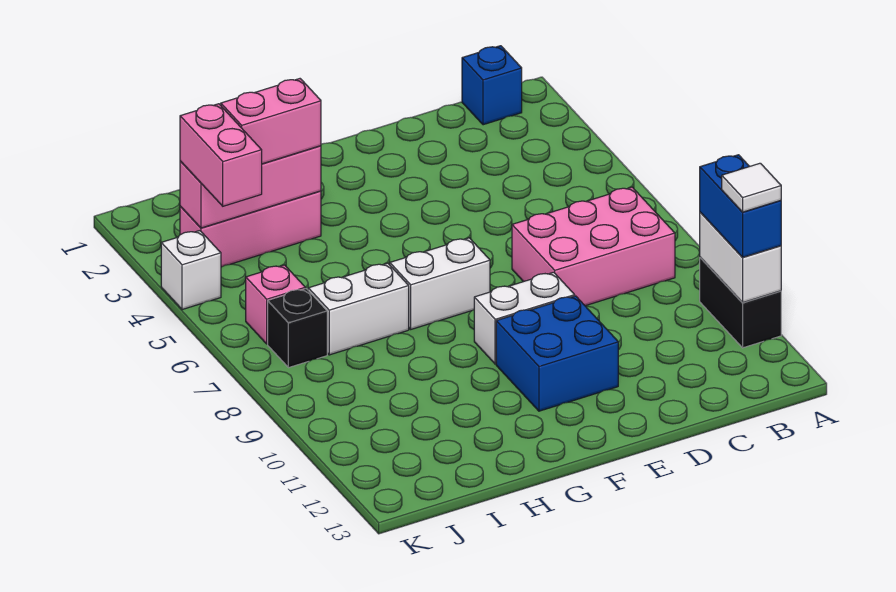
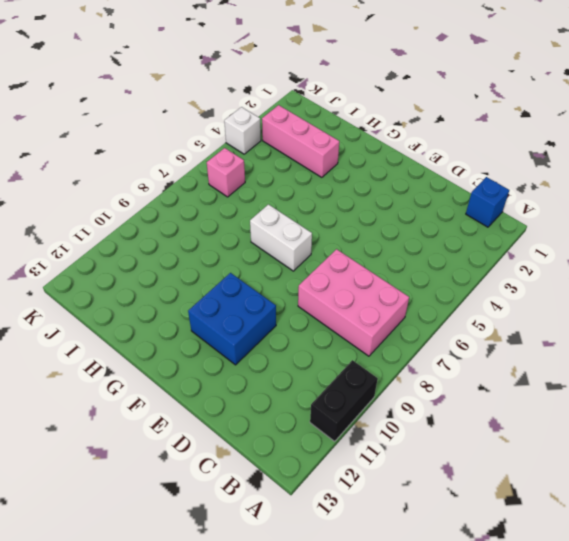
none -> white brick E9:F9 level 1
none -> white brick H7:I7 level 1
none -> black brick J7 level 1

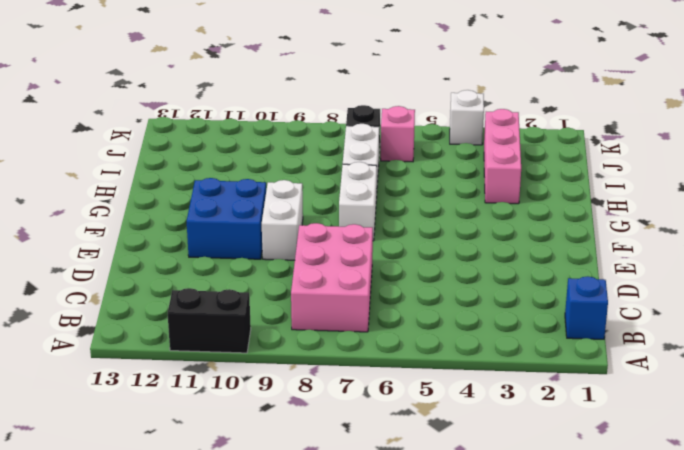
none -> white brick A10:A11 level 2
none -> pink brick H3:J3 level 2
none -> blue brick A10:A11 level 3

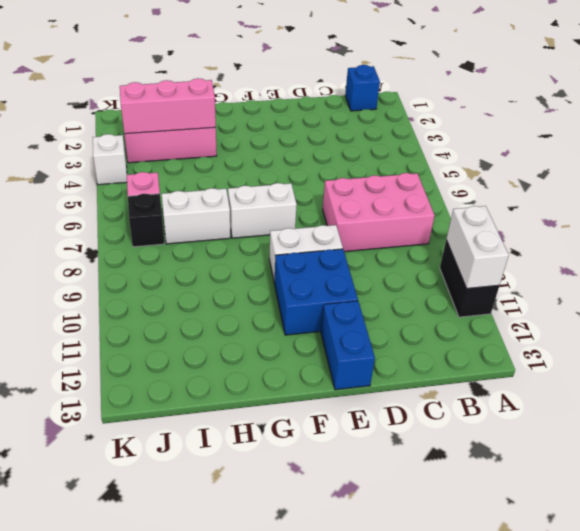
blue brick E12:E13 level 1 -> blue brick A10:A11 level 3
none -> pink brick H3:I3 level 3
none -> pink brick J3:J4 level 3
none -> white tile A11 level 4

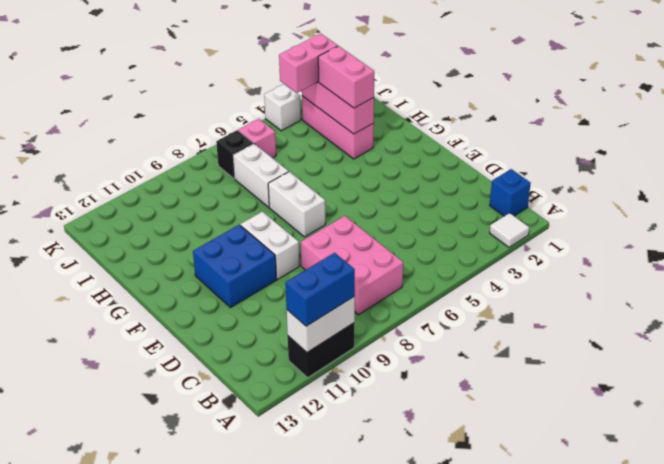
white tile A2 level 1 -> white tile A11 level 4

